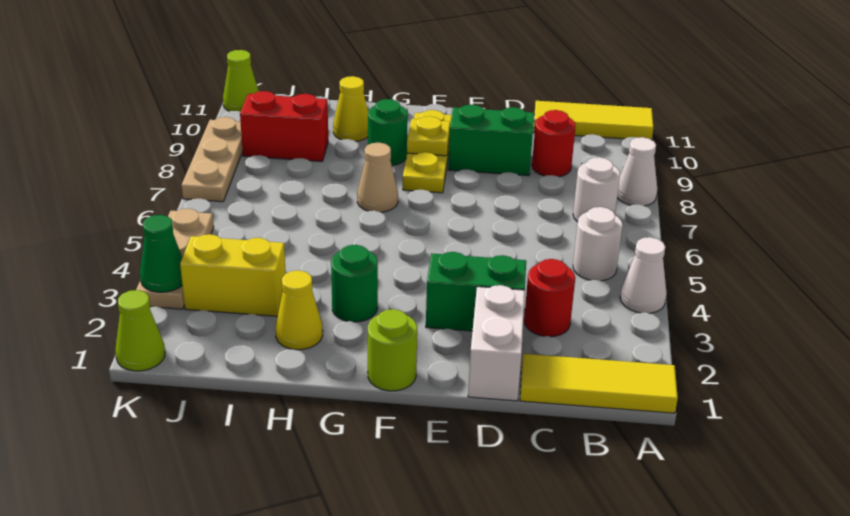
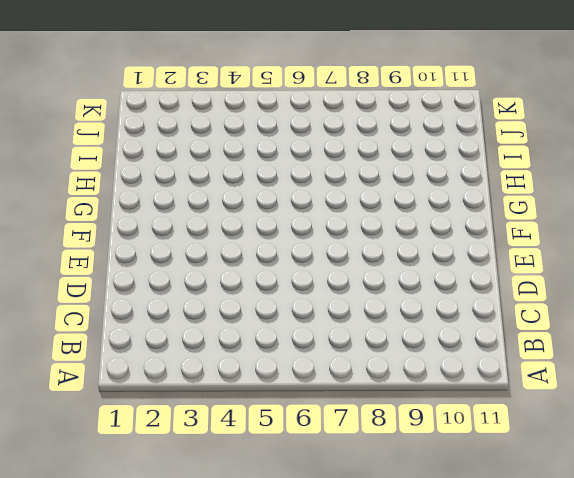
none -> yellow tile A1:C1 level 1
none -> white cone A4 level 1
none -> white cone A8 level 1

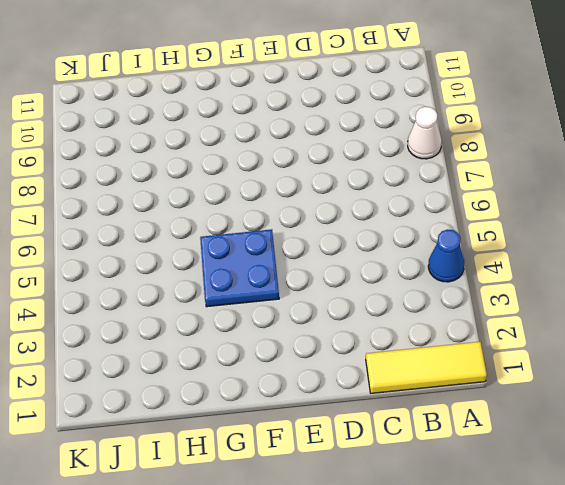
blue cone A4 level 1 -> white cone A4 level 1
blue plate F4:G5 level 1 -> none
none -> yellow tile A11:C11 level 1
none -> white round brick B5 level 1
none -> white round brick B7 level 1

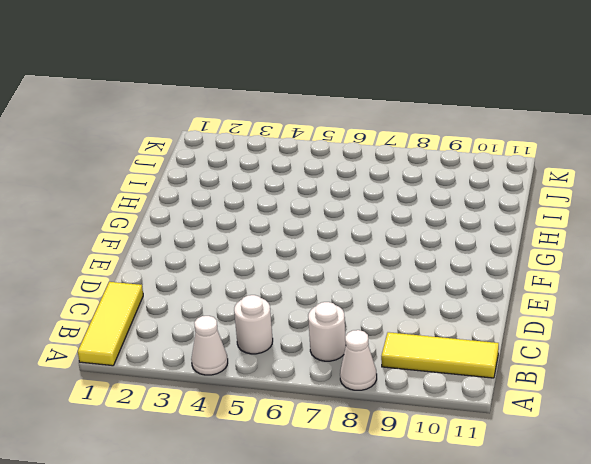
yellow tile B9:B11 level 1 -> yellow tile A11:C11 level 1
none -> red round brick C3 level 1
none -> red round brick C9 level 1
none -> white brick D1:D2 level 1

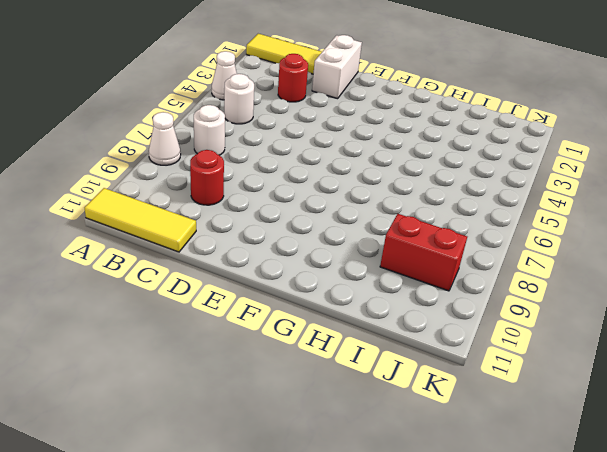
none -> green brick D3:E3 level 1
none -> green brick D9:E9 level 1
none -> lime round brick F1 level 1

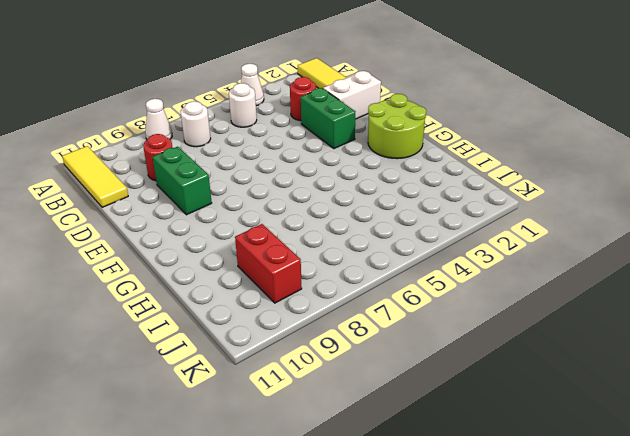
lime round brick F1:G2 level 1 -> lime round brick F1 level 1
none -> yellow plate F8:F10 level 1
none -> green round brick G3 level 1
none -> tan cone G7 level 1

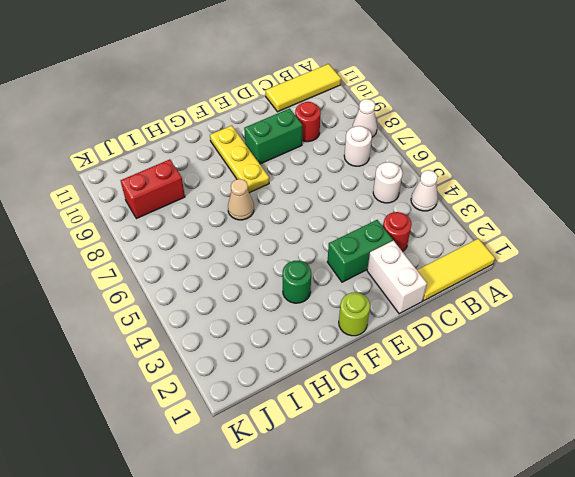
none -> green round brick G9 level 1
none -> yellow cone H2 level 1
none -> yellow cone H10 level 1

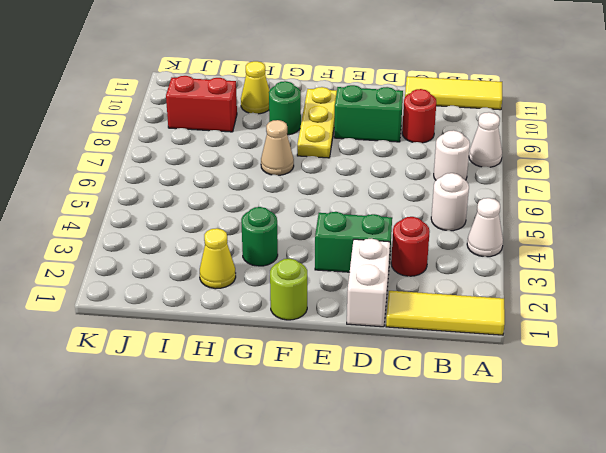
none -> yellow brick I3:J3 level 1
none -> lime cone K1 level 1
none -> tan plate K3:K5 level 1

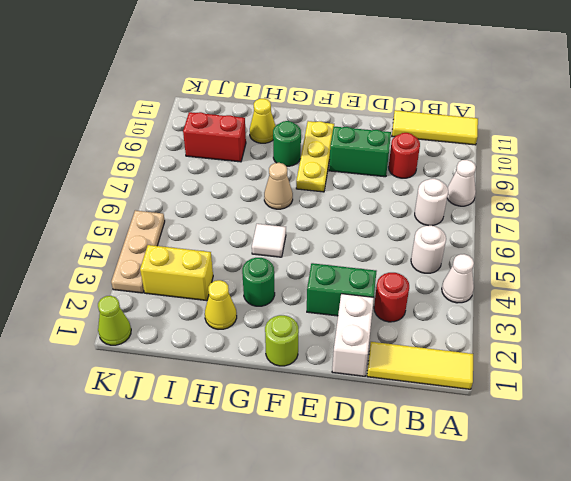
white tile G5 level 1 -> none
none -> tan plate K7:K9 level 1
none -> lime cone K11 level 1
none -> yellow plate F9 level 2

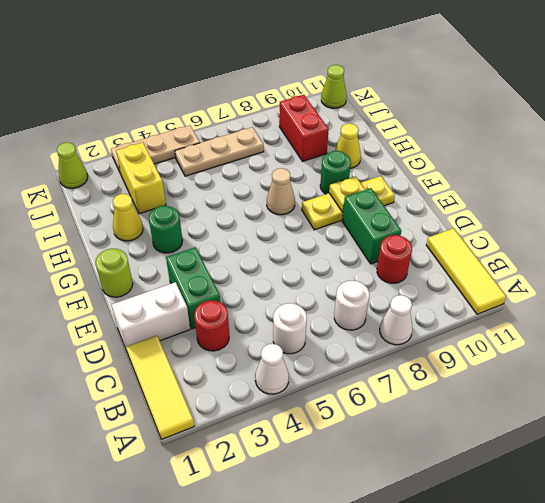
tan plate J5:J7 level 1 -> tan plate K7:K9 level 1
none -> green cone K3 level 2

